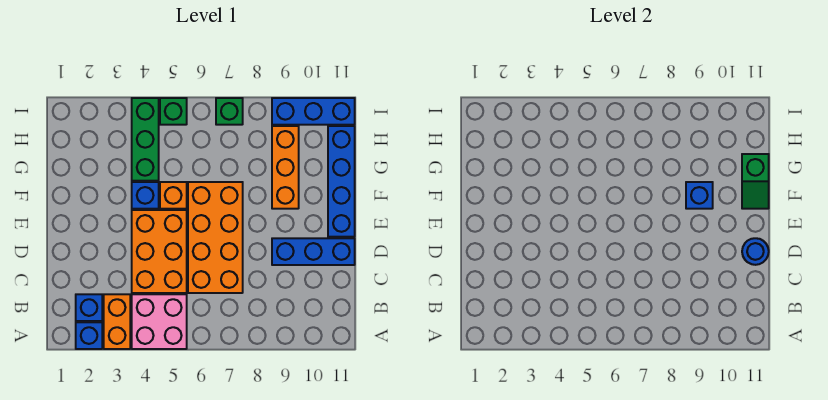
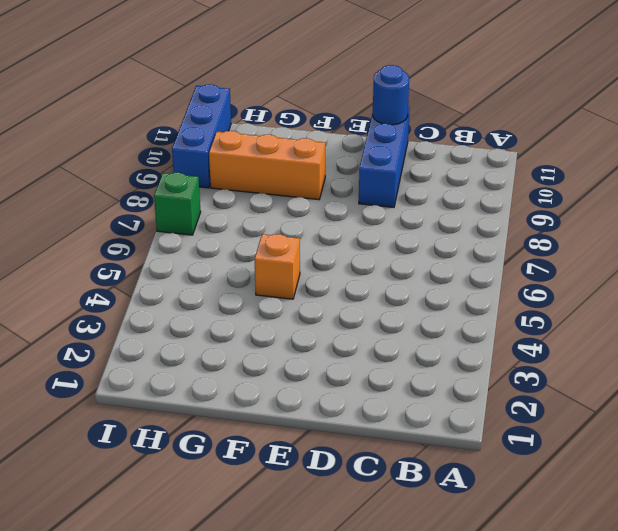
none -> blue brick A2 level 1
none -> orange brick A3:B3 level 1
none -> pink brick A4:B5 level 1

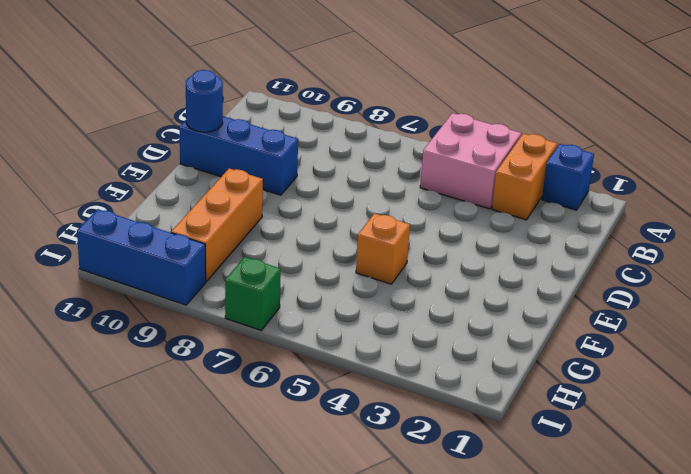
none -> blue brick B2 level 1
none -> orange brick C4:E5 level 1
none -> orange brick C6:F7 level 1

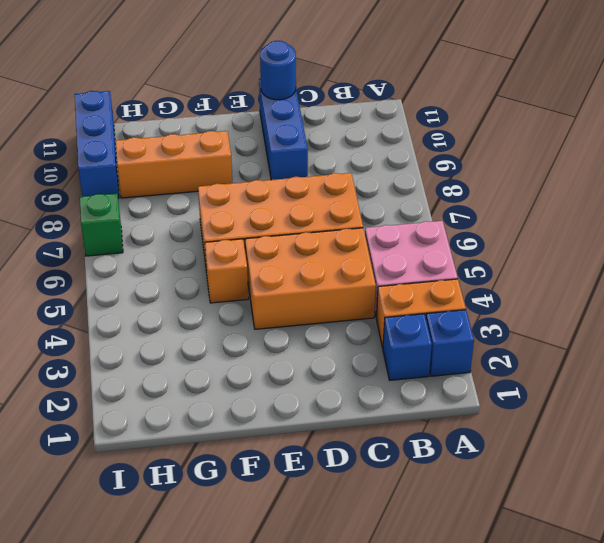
none -> blue brick E11:H11 level 1
none -> blue brick F4 level 1
none -> green brick G4:I4 level 1

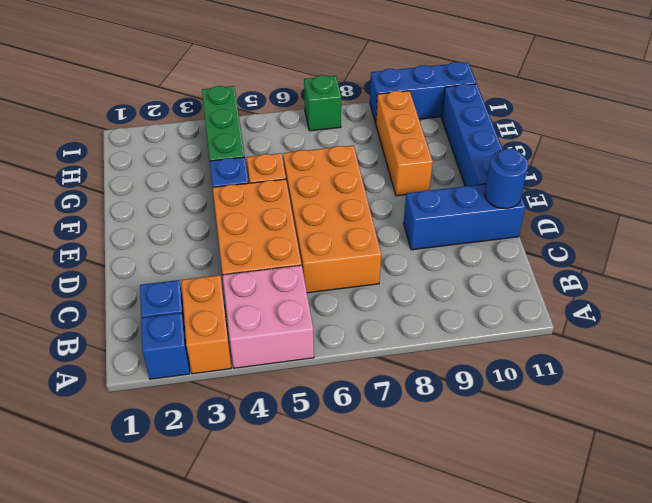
none -> green brick I5 level 1
none -> blue brick F9 level 2
none -> green slope F11:G11 level 2 top G

